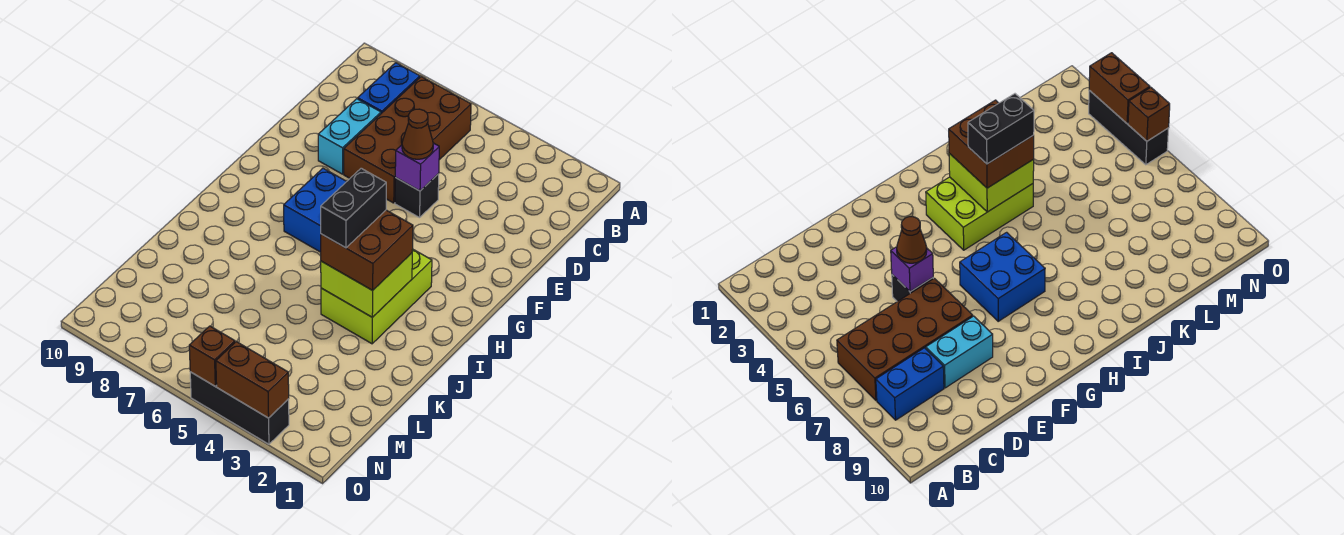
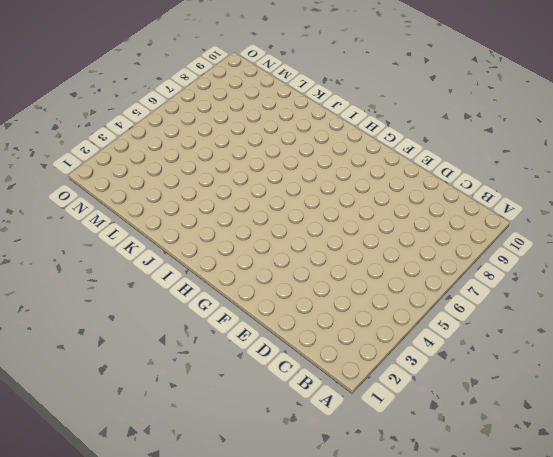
none -> brown brick B6:E7 level 1
none -> blue brick B8:C8 level 1
none -> cyan brick D8:E8 level 1

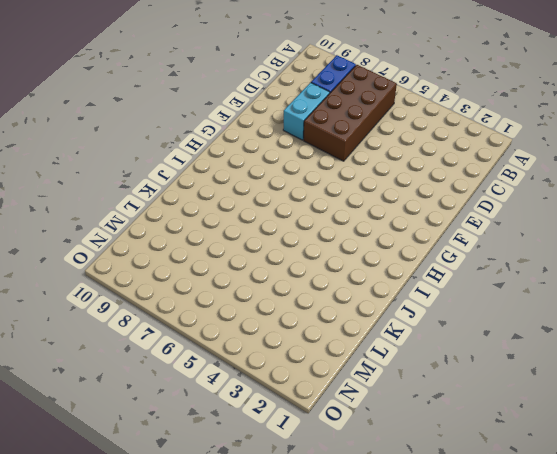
none -> black brick E5 level 1
none -> blue brick G6:H7 level 1
none -> lime brick H3:J4 level 1

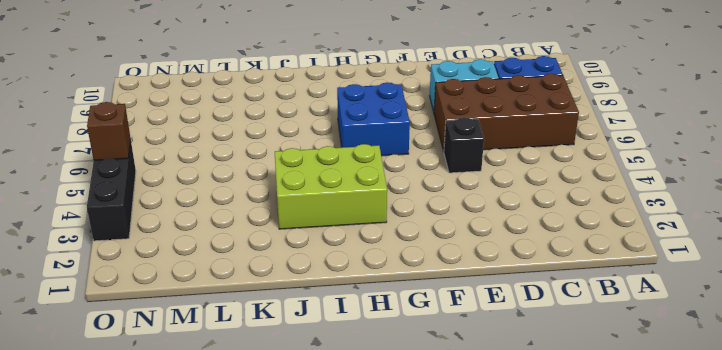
none -> purple brick E5 level 2
none -> lime brick I3:J4 level 2
none -> brown brick O3:O4 level 2

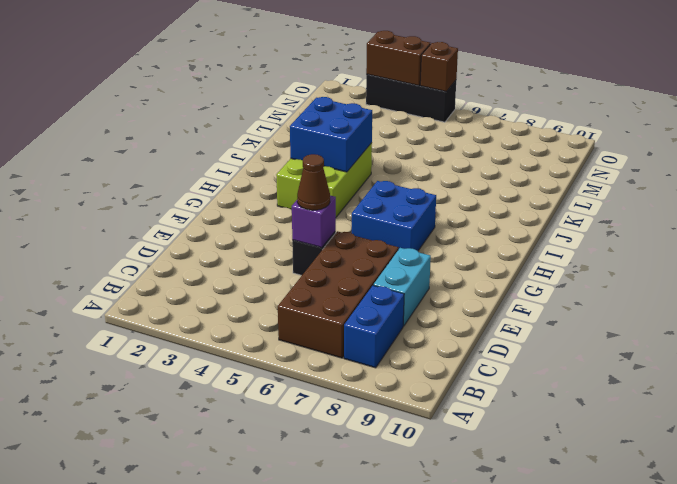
blue brick I3:J4 level 2 -> lime brick I3:J4 level 2
none -> brown brick I3:J4 level 3
none -> black brick I4:J4 level 4

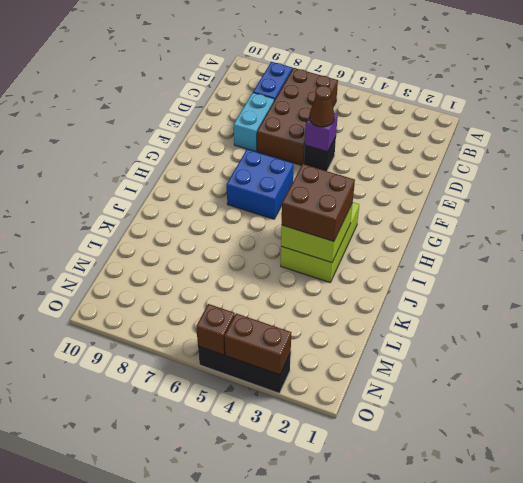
none -> black brick I4:J4 level 4

